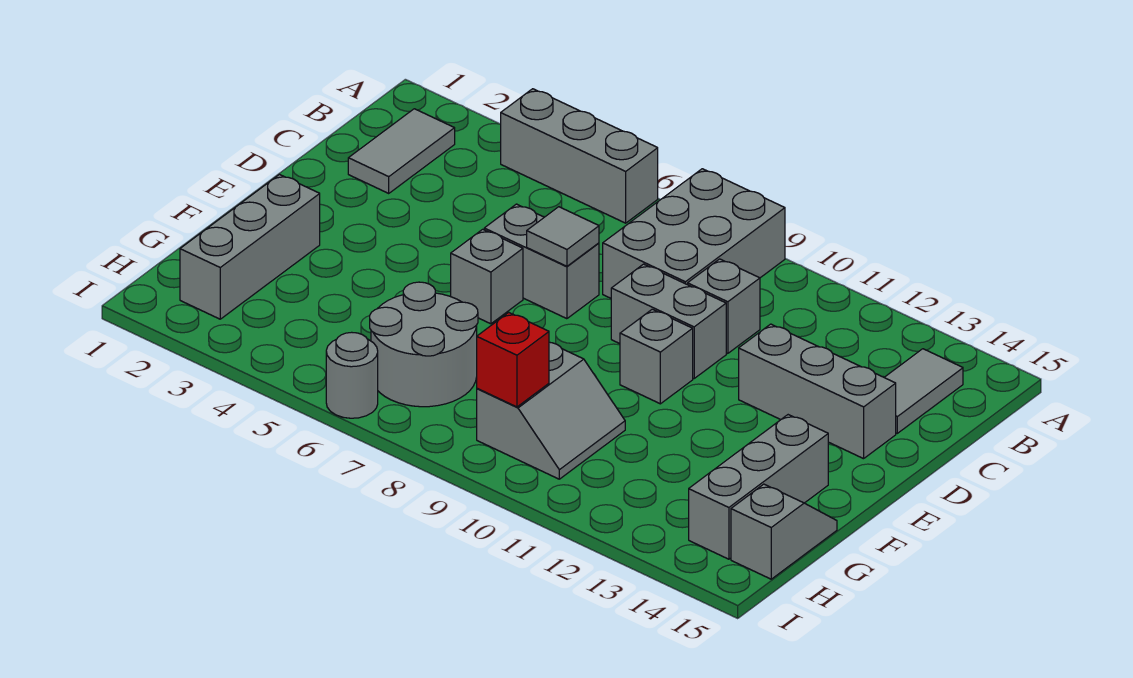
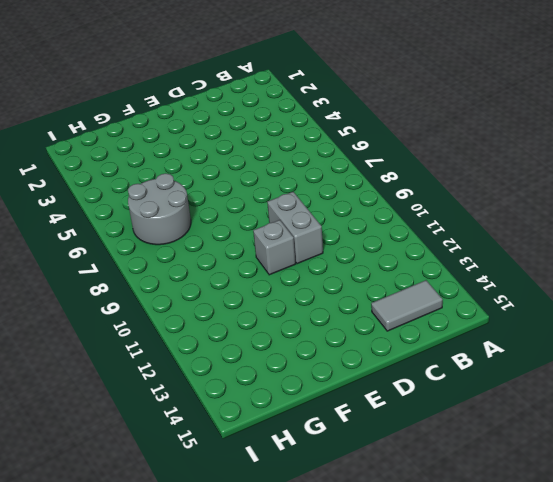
none -> grey brick A4:A6 level 1
none -> grey brick A8:C9 level 1
none -> grey tile B2:C2 level 1

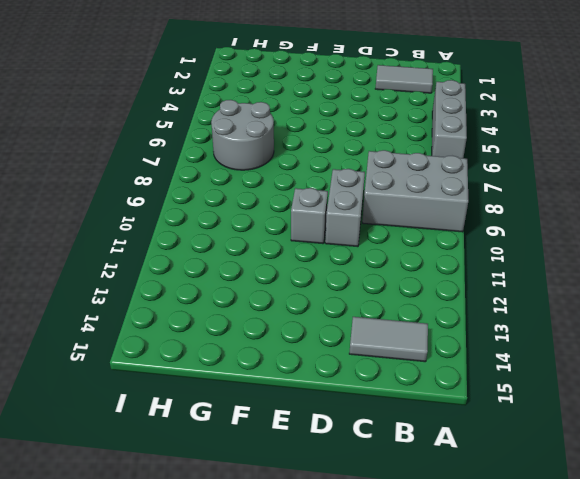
none -> grey brick C10 level 1
none -> grey brick D6:D7 level 1
none -> grey brick D12:D14 level 1

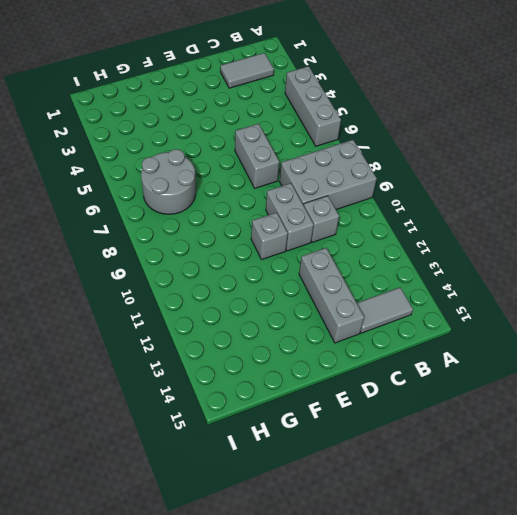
none -> grey brick E6 level 1
none -> grey brick F2:H2 level 1
none -> grey brick F14:H14 level 1

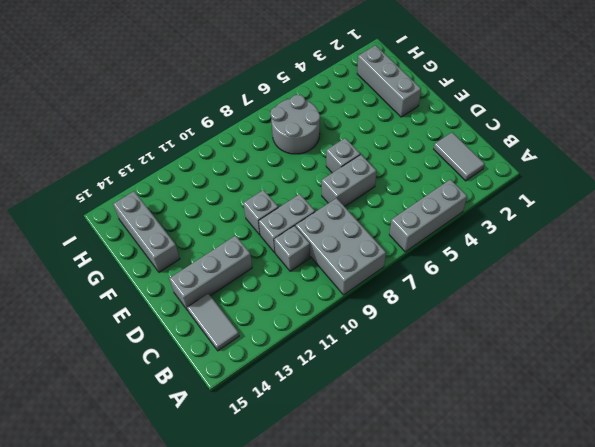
none -> grey slope G9:H10 level 1 top 9
none -> grey slope G15:H15 level 1 top H
none -> grey round brick I6 level 1

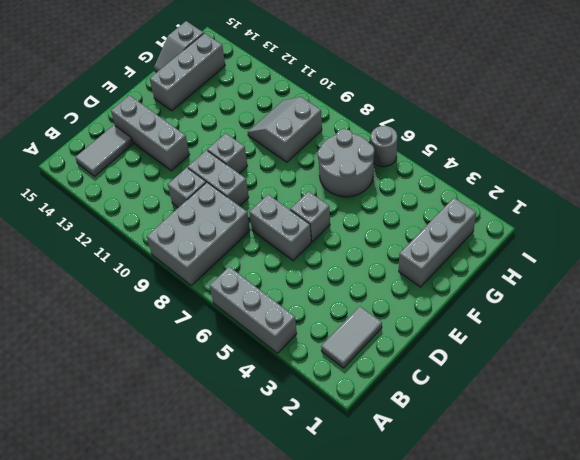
none -> grey tile D7 level 2
none -> red brick H9 level 2

